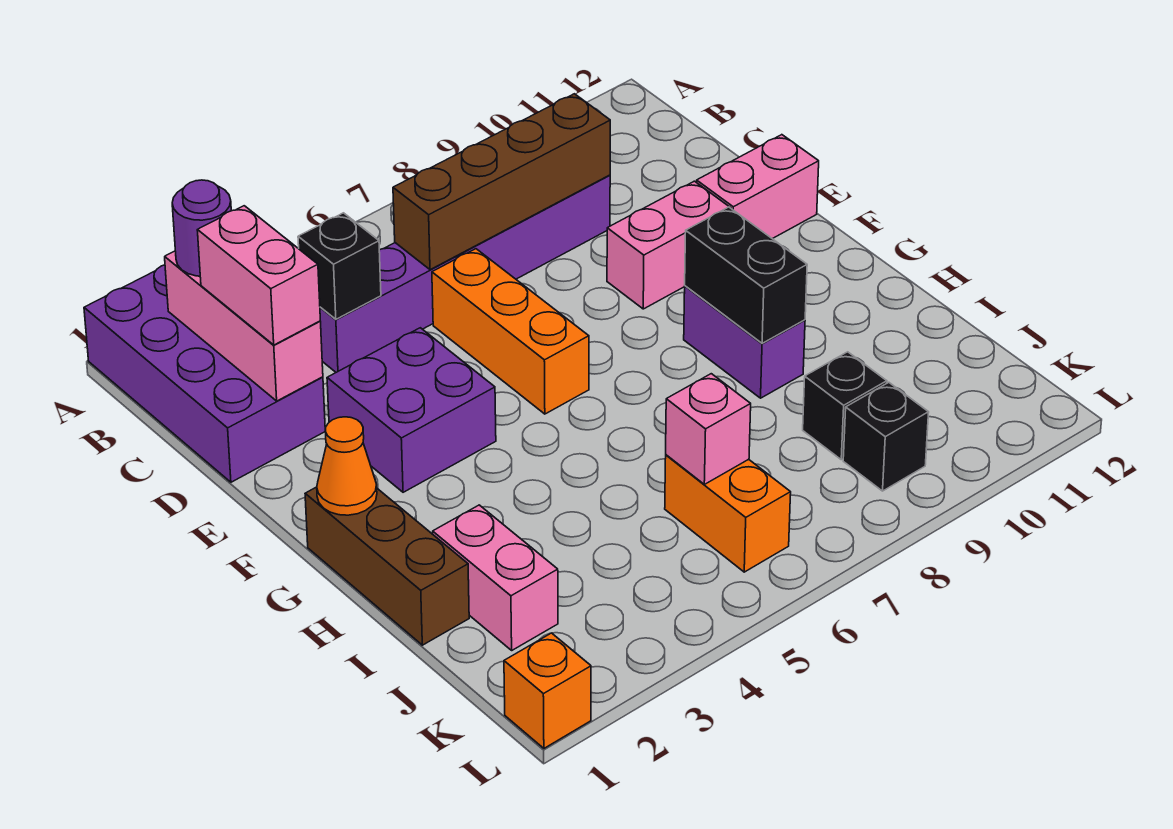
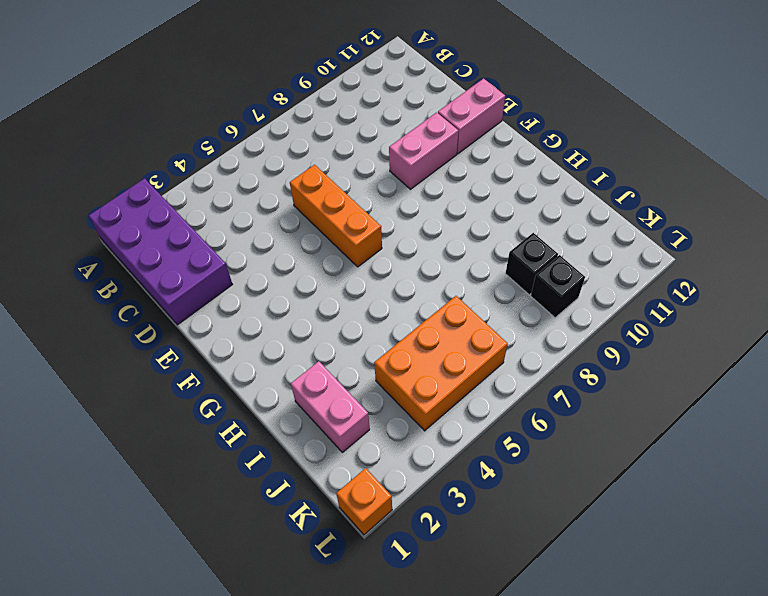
orange brick J4:K6 level 1 -> orange brick J6:K6 level 1
none -> purple brick C4:C9 level 1
none -> purple brick E3:F4 level 1
none -> brown brick G1:I1 level 1

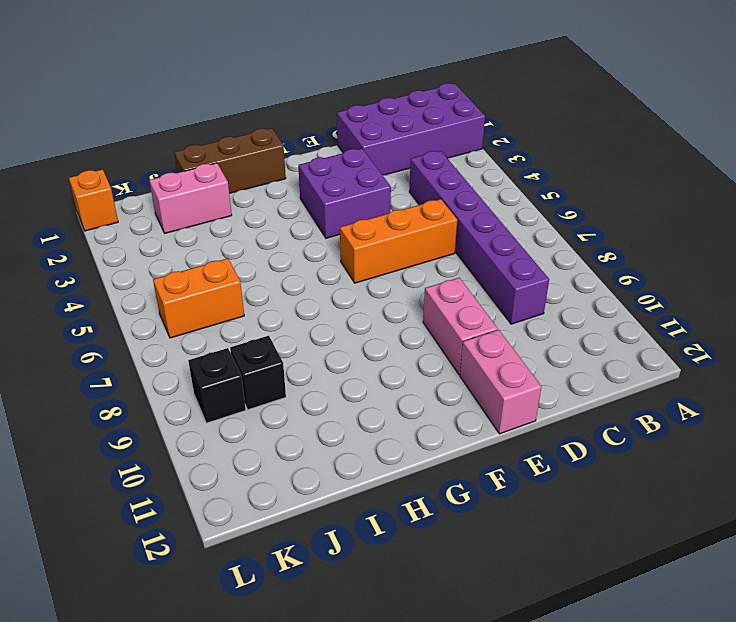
none -> purple brick G9:H9 level 1
none -> pink brick B2:D2 level 2
none -> black brick C4 level 2

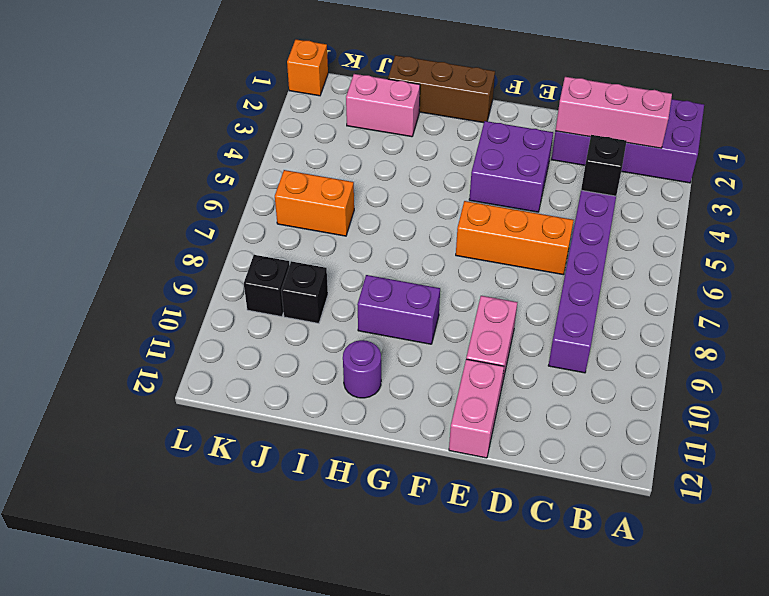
purple round brick H11 level 1 -> purple round brick B2 level 3
none -> brown brick C6:C9 level 2
none -> orange cone G1 level 2
none -> black brick G9:H9 level 2

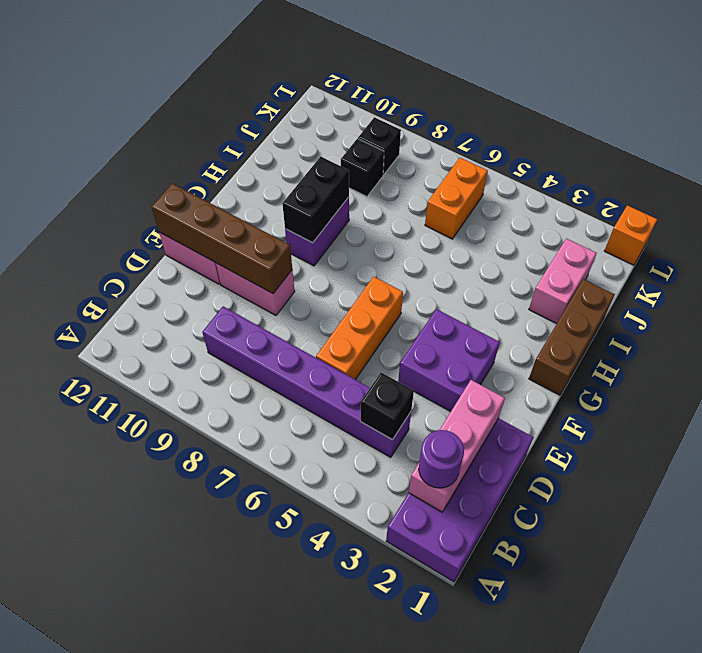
brown brick E9:E12 level 2 -> brown brick C6:C9 level 2
none -> orange cone G1 level 2
none -> pink brick J6 level 2
none -> pink brick C2:D2 level 3

